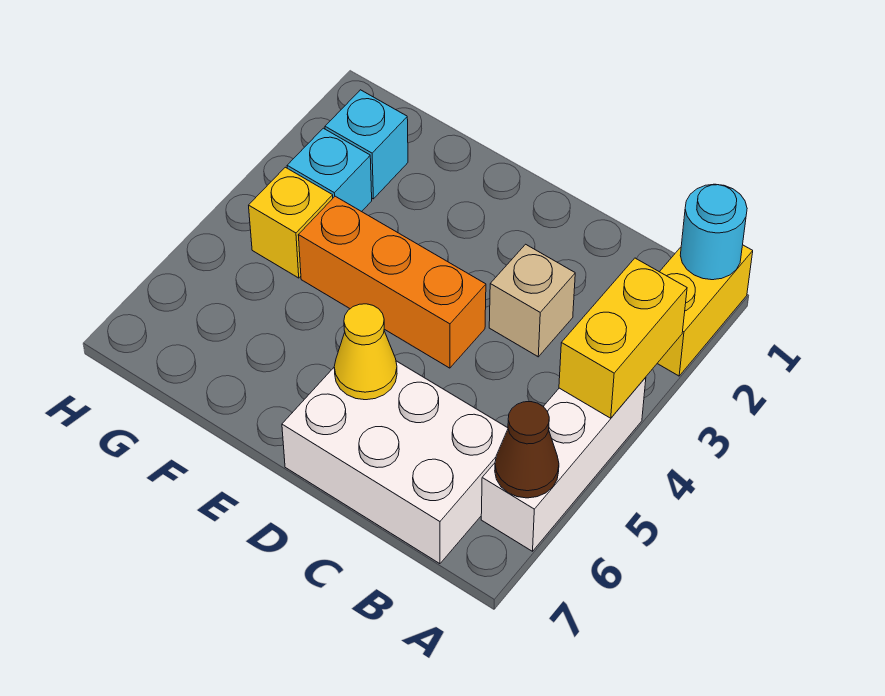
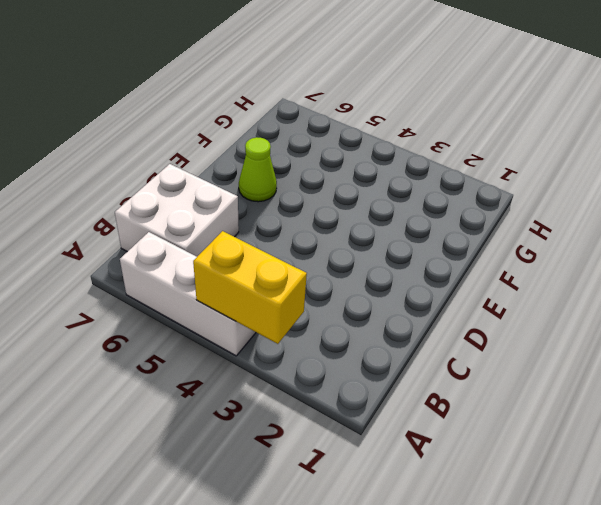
white brick B6:C7 level 1 -> white brick B6:D7 level 1
lime cone E6 level 1 -> none
none -> yellow brick A1:A2 level 1
none -> tan brick C3 level 1
none -> orange brick D4:F4 level 1

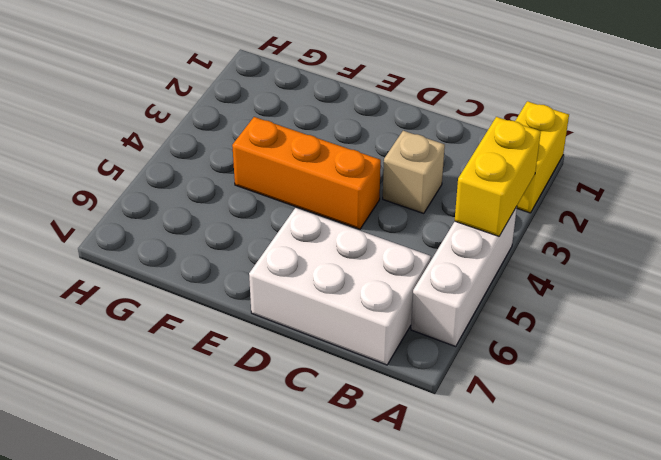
none -> cyan brick G2 level 1
none -> cyan brick G3 level 1
none -> yellow brick G4 level 1

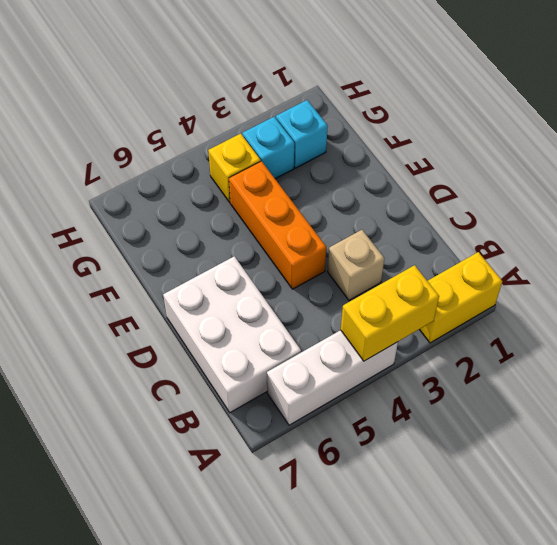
none -> cyan round brick A1 level 2
none -> brown cone A6 level 2
none -> yellow cone D6 level 2

